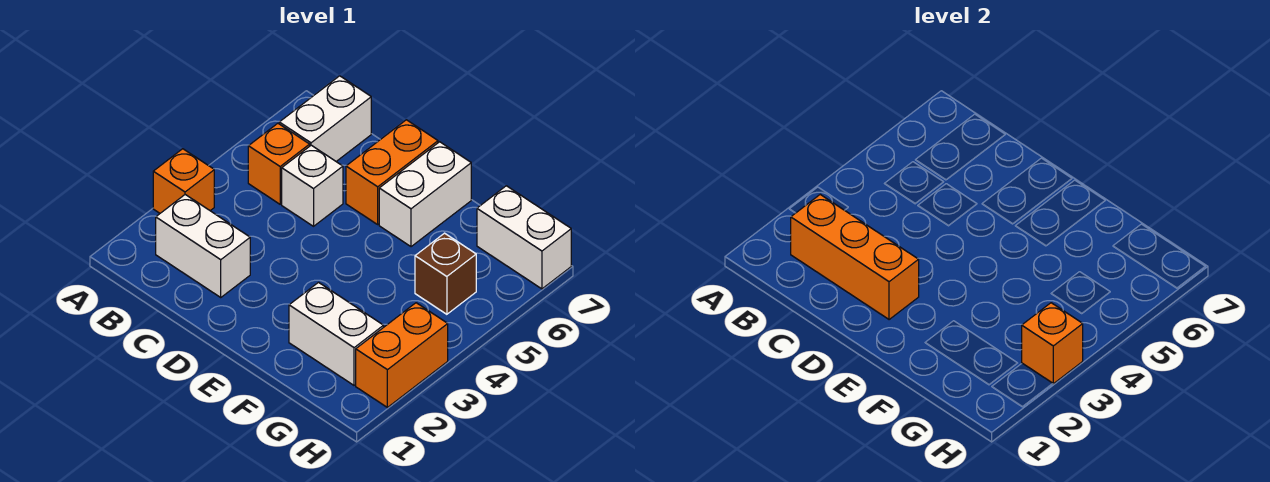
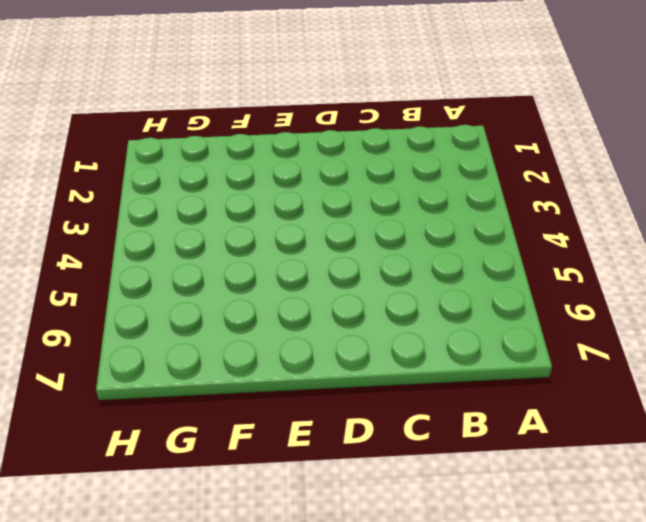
none -> orange brick A3 level 1
none -> white brick B2:C2 level 1
none -> orange brick B5 level 1

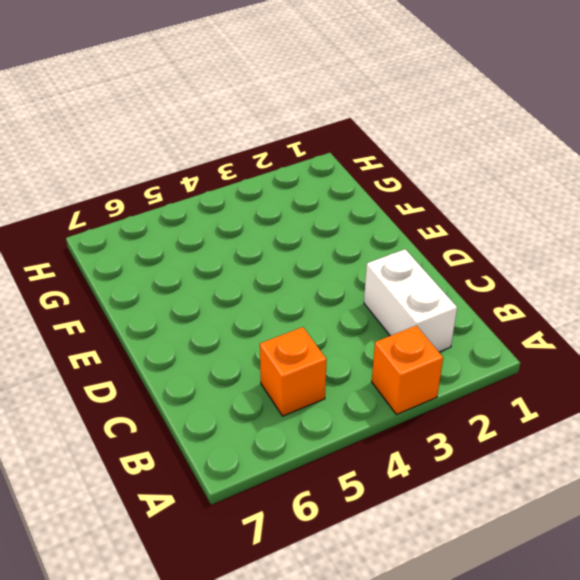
none -> white brick B6:B7 level 1
none -> white brick C5 level 1
none -> orange brick D6:D7 level 1

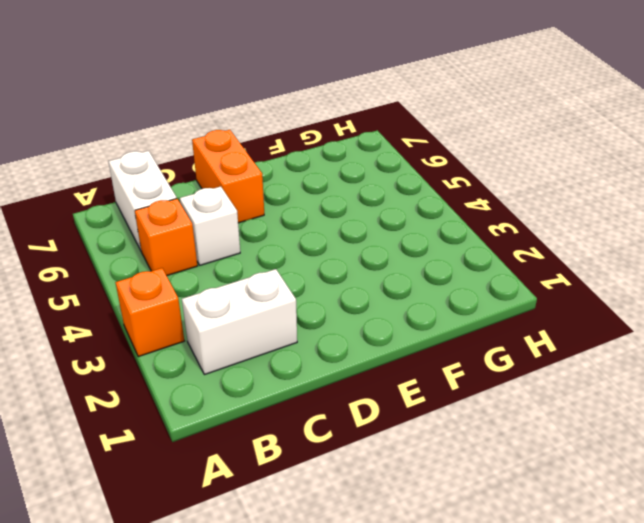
none -> white brick E6:E7 level 1
none -> white brick F2:G2 level 1
none -> brown brick G5 level 1

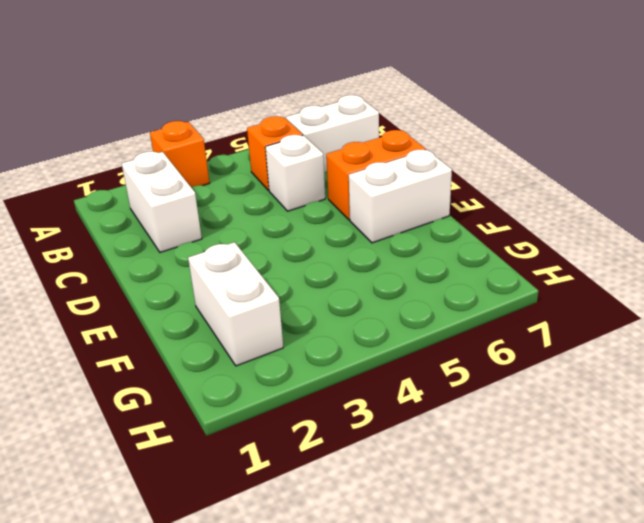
none -> brown brick G5 level 1
none -> white brick G7:H7 level 1
none -> orange brick H2:H3 level 1

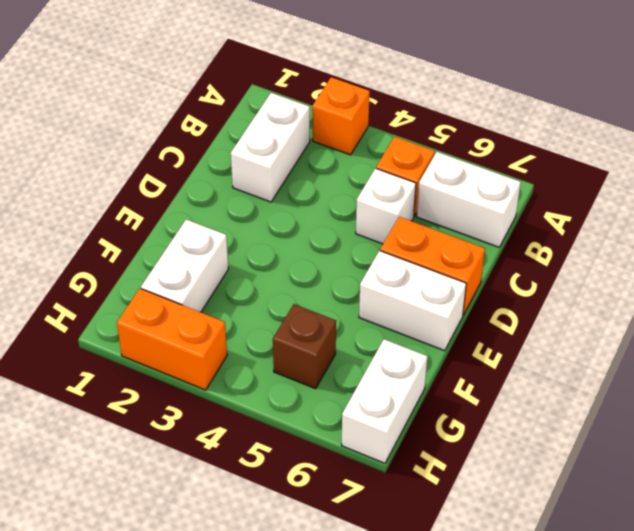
none -> orange brick B2:D2 level 2
none -> orange brick H3 level 2

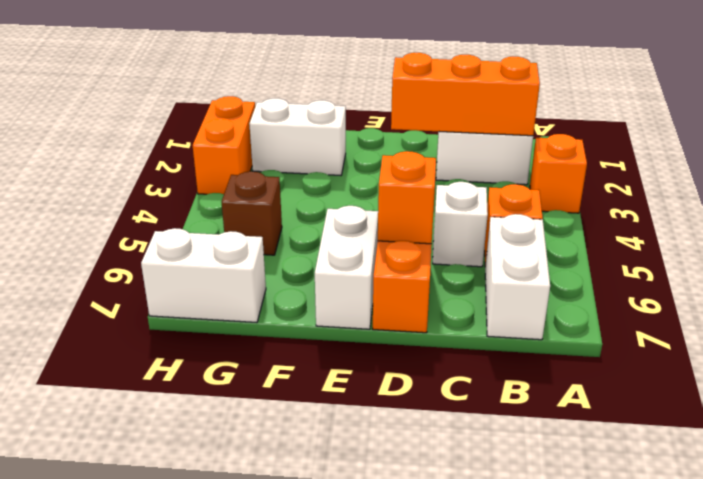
orange brick D6 level 2 -> orange brick H3 level 2

